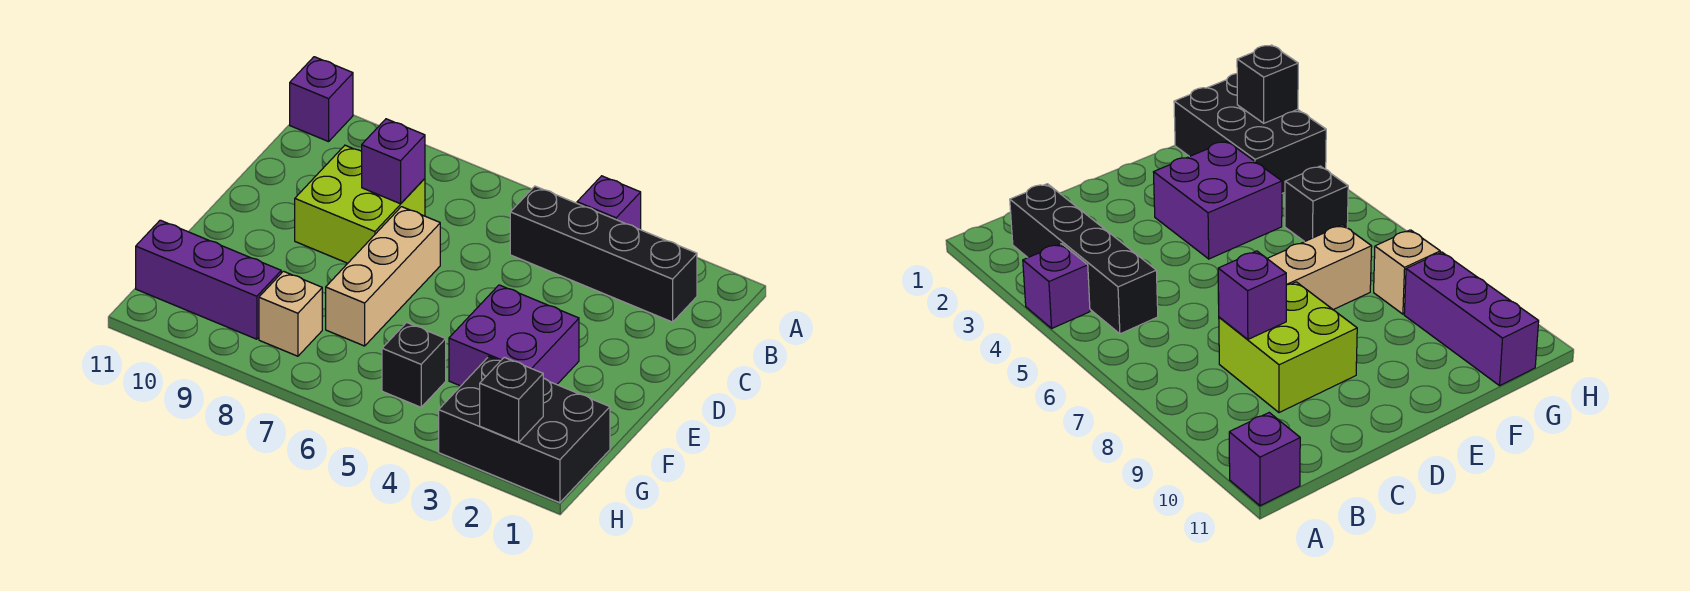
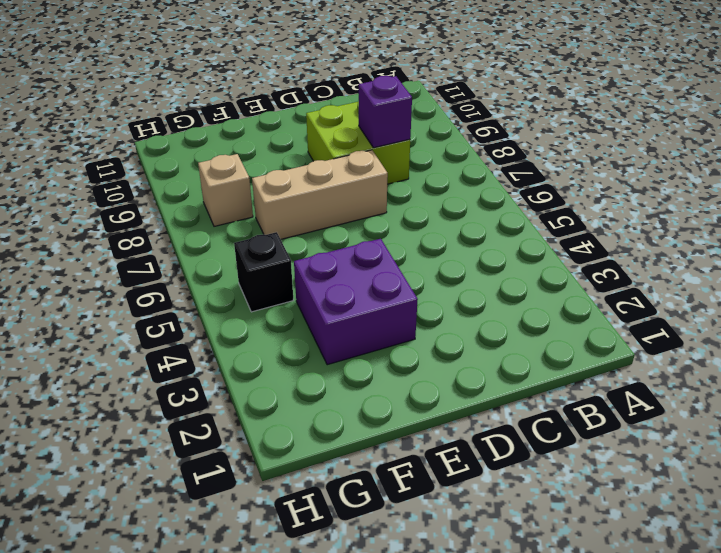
none -> purple brick A4 level 1
none -> purple brick A11 level 1
none -> black brick B2:B5 level 1

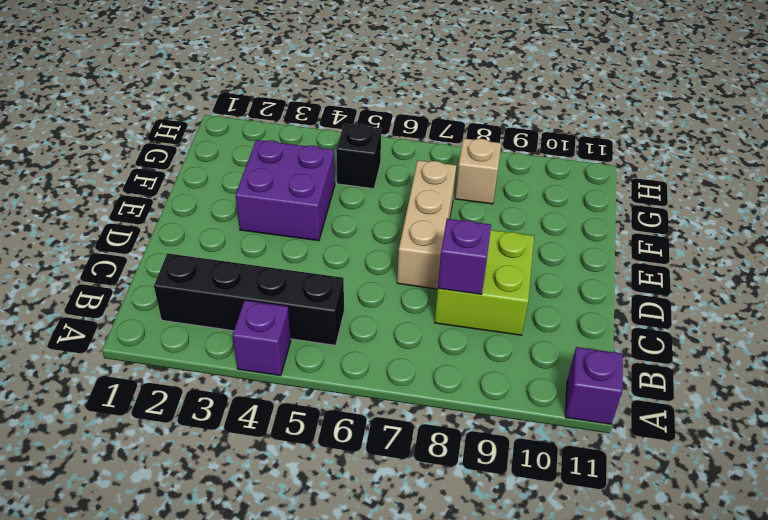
none -> black brick G1:H3 level 1
none -> purple brick G9:G11 level 1
none -> black brick H2 level 2

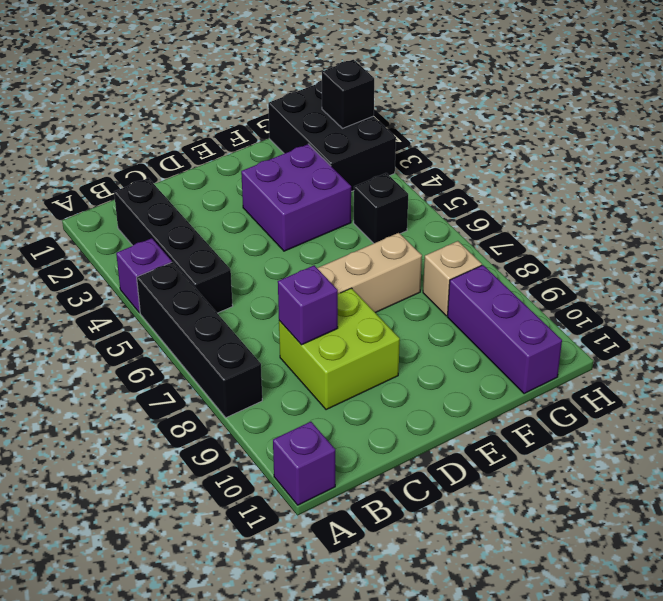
black brick A5:A8 level 1 -> none

